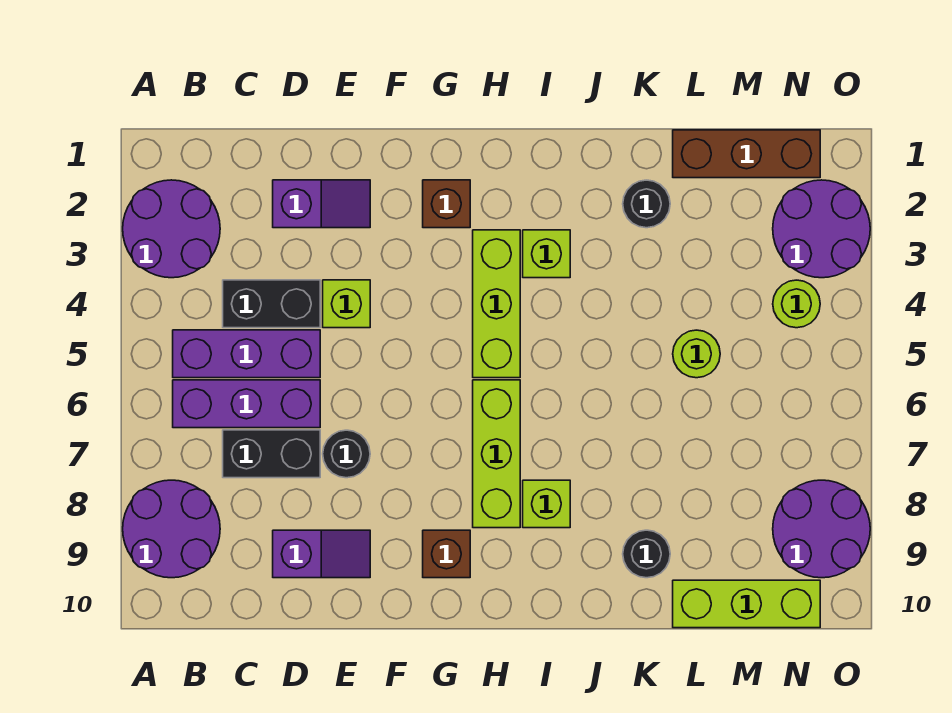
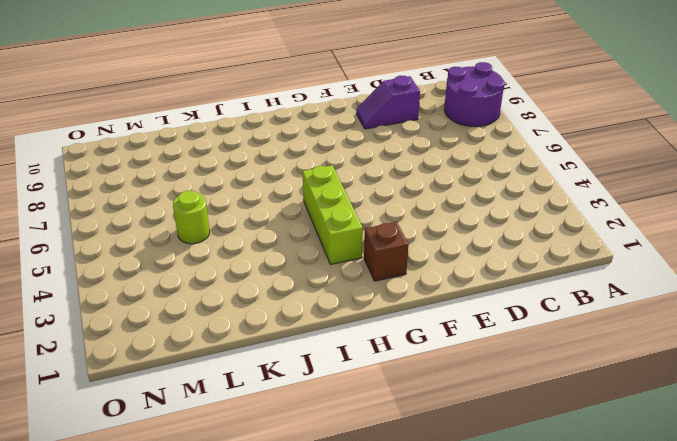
none -> purple round brick A2:B3 level 1
none -> purple brick B5:D5 level 1
none -> purple brick B6:D6 level 1

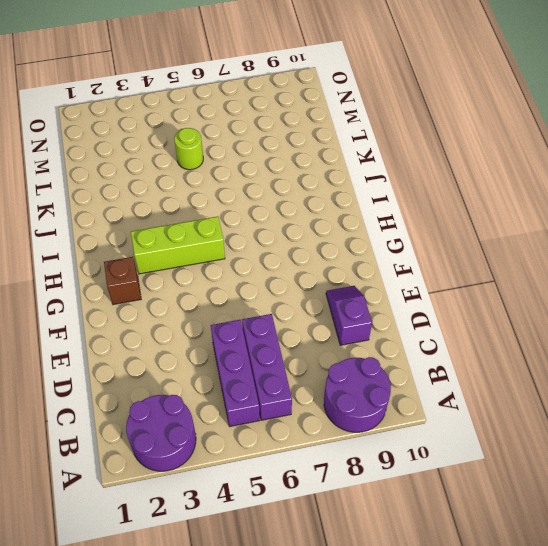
none -> black brick C4:D4 level 1
none -> black brick C7:D7 level 1
none -> purple slope D2:E2 level 1 top D

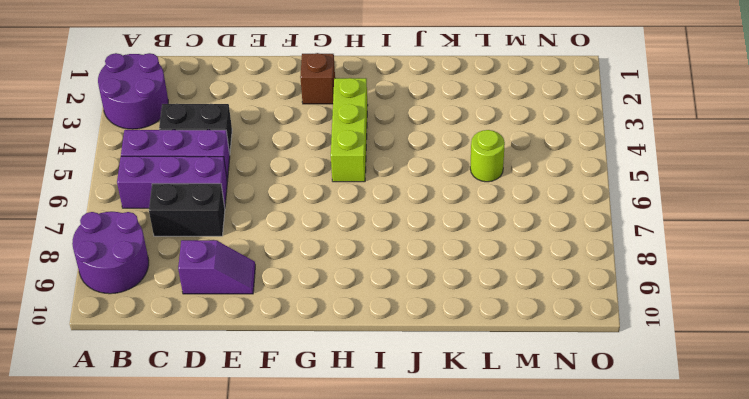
none -> purple slope D2:E2 level 1 top D
none -> lime brick E4 level 1
none -> black round brick E7 level 1

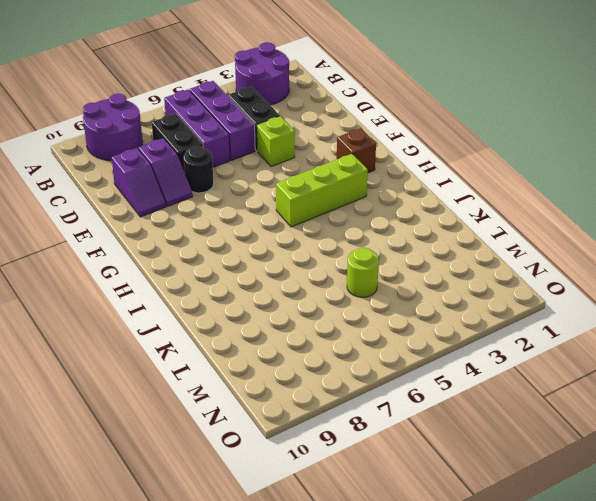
purple slope D8:E8 level 1 top D -> purple slope D2:E2 level 1 top D
none -> brown brick G9 level 1
none -> lime brick H6:H8 level 1
none -> lime brick I3 level 1

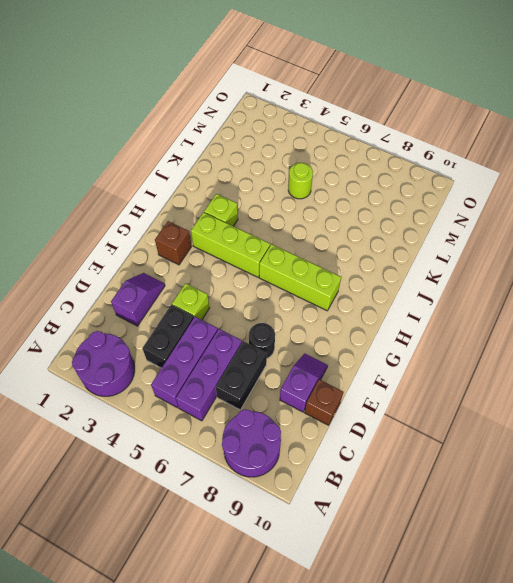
brown brick D10 level 1 -> brown brick G9 level 1
none -> lime brick I8 level 1
none -> black round brick K2 level 1
none -> black round brick K9 level 1

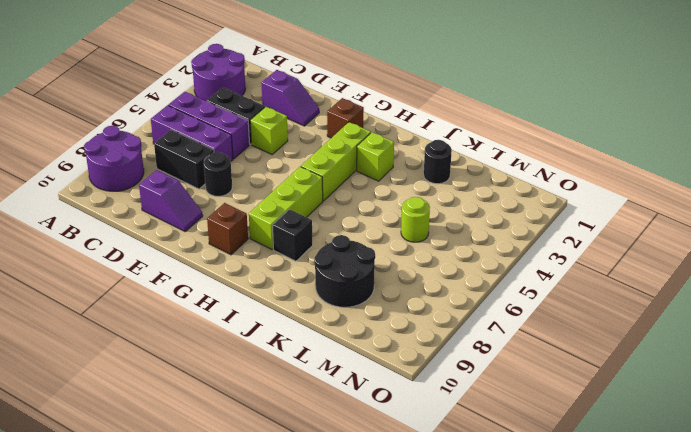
black brick I8 level 1 -> lime brick I8 level 1
black round brick K8:L9 level 1 -> black round brick K9 level 1
none -> brown brick L1:N1 level 1
none -> lime brick L10:N10 level 1
none -> purple round brick N2:O3 level 1

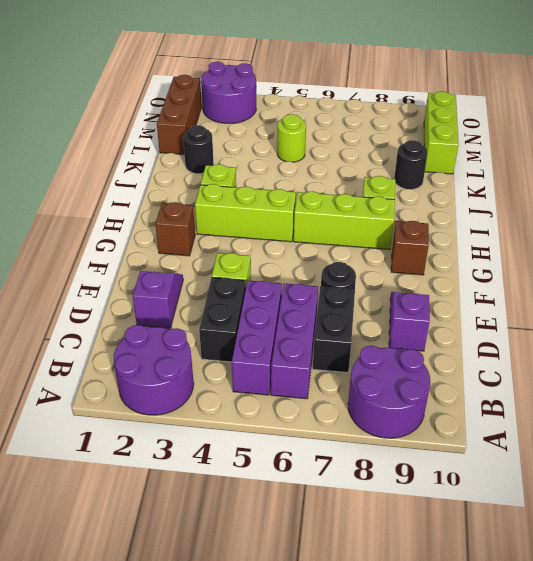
none -> lime round brick N4 level 1
none -> purple round brick N8:O9 level 1

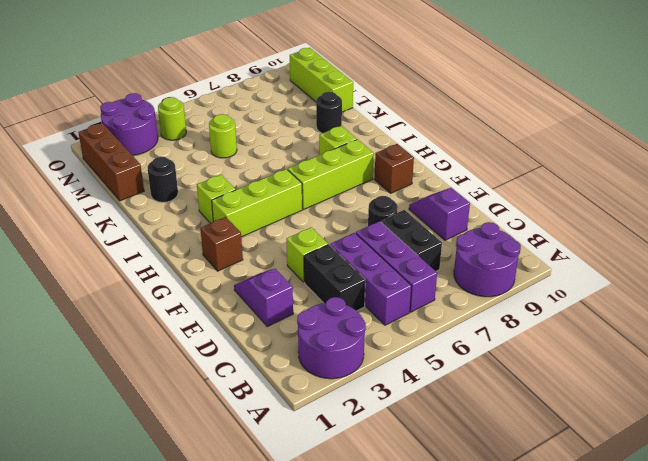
none -> purple round brick N8:O9 level 1

